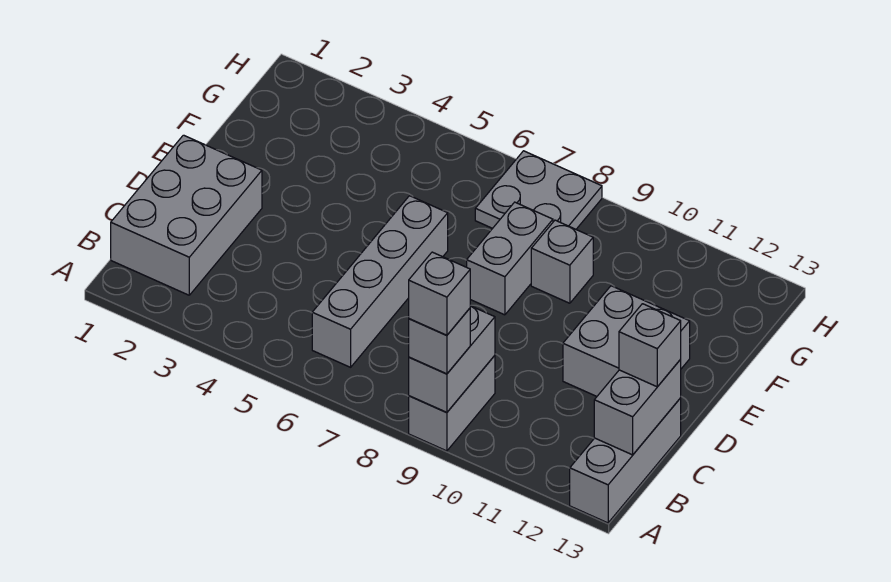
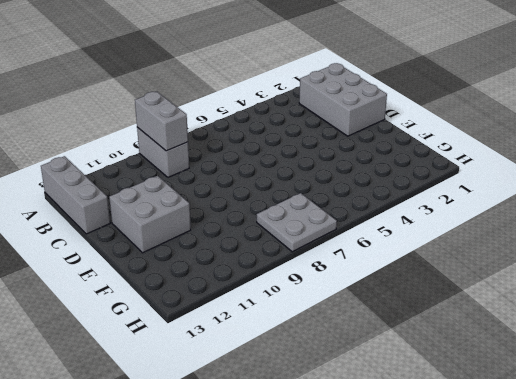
none -> grey brick B6:E6 level 1
none -> grey brick E8:F8 level 1
none -> grey brick F9 level 1

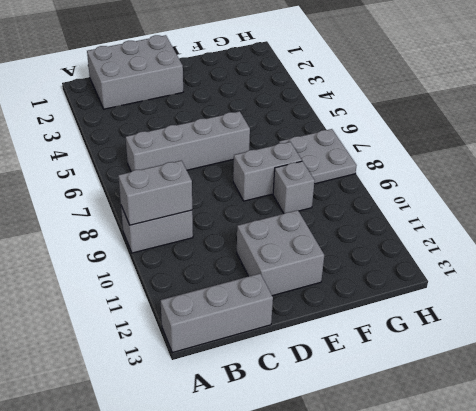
none -> grey brick B13:C13 level 2
none -> grey brick A9 level 3
none -> grey brick C13 level 3

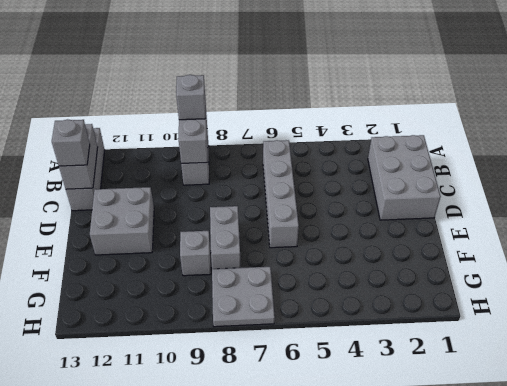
none -> grey brick A9 level 4

